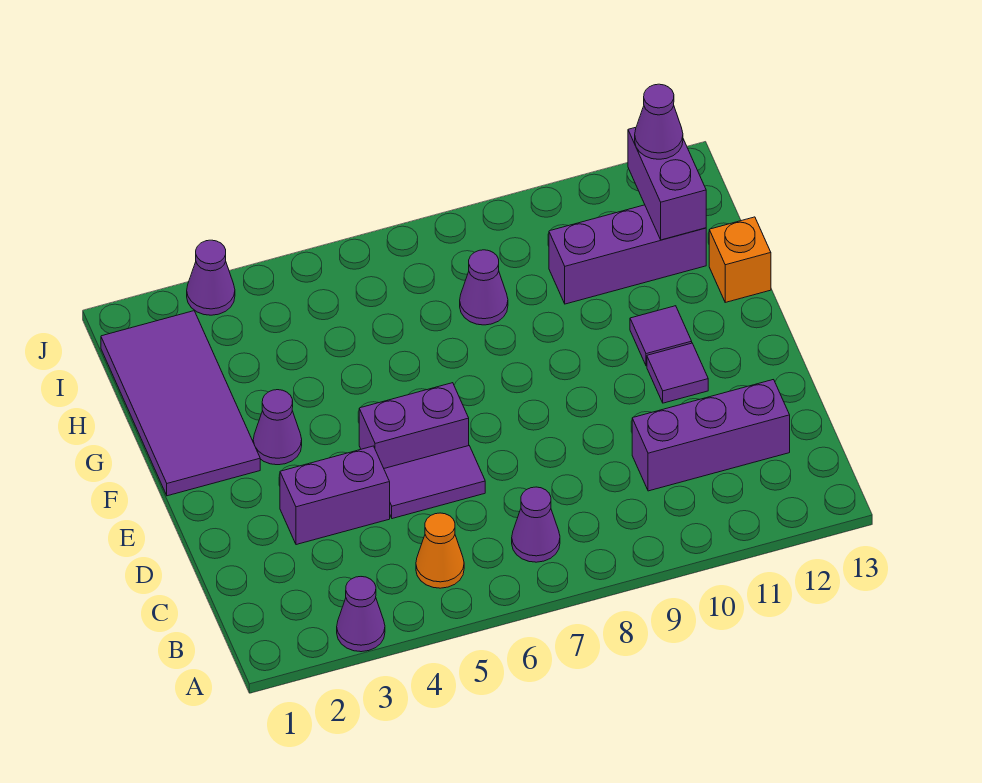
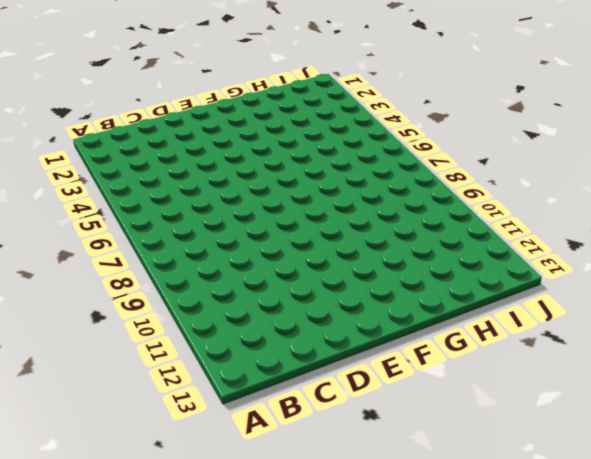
none -> purple cone A3 level 1
none -> orange cone B5 level 1
none -> purple cone B7 level 1

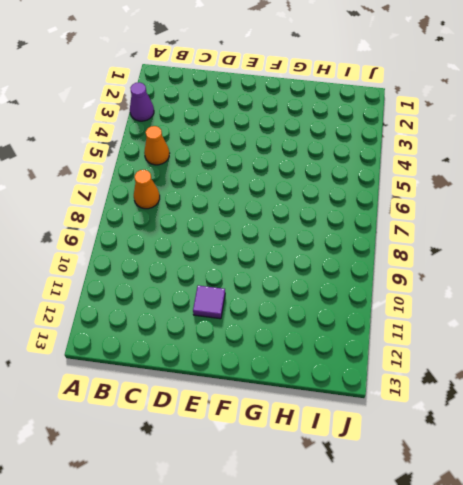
orange cone B7 level 1 -> purple cone B7 level 1
none -> purple brick C10:C12 level 1
none -> purple brick D3:D4 level 1
none -> purple tile D5:D6 level 1

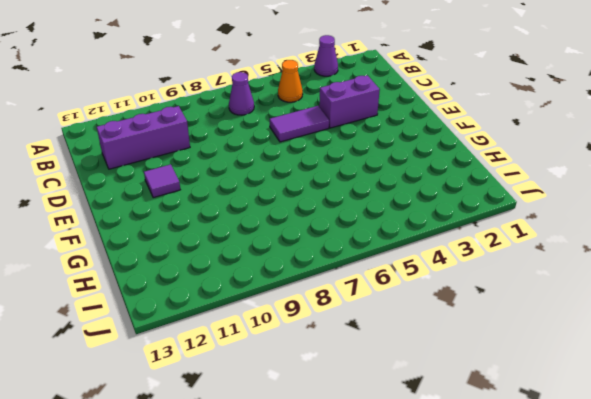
none -> purple brick E5:E6 level 1
none -> purple tile F1:I2 level 1
none -> purple cone F3 level 1

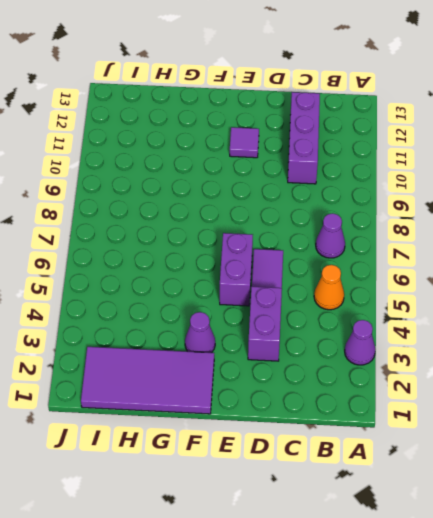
none -> purple tile F11 level 1
none -> orange brick G13 level 1
none -> purple cone H8 level 1

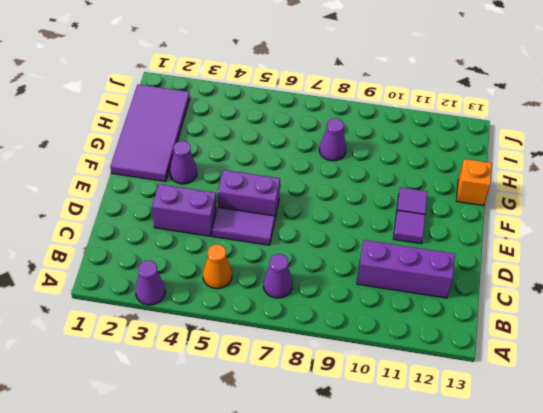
none -> purple brick H10:H12 level 1
none -> purple cone J3 level 1
none -> purple brick H12:I12 level 2

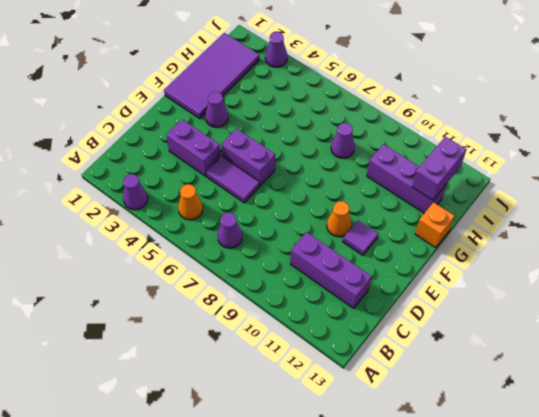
orange cone E10 level 1 -> none
none -> purple tile F11 level 1
none -> purple cone I12 level 3

